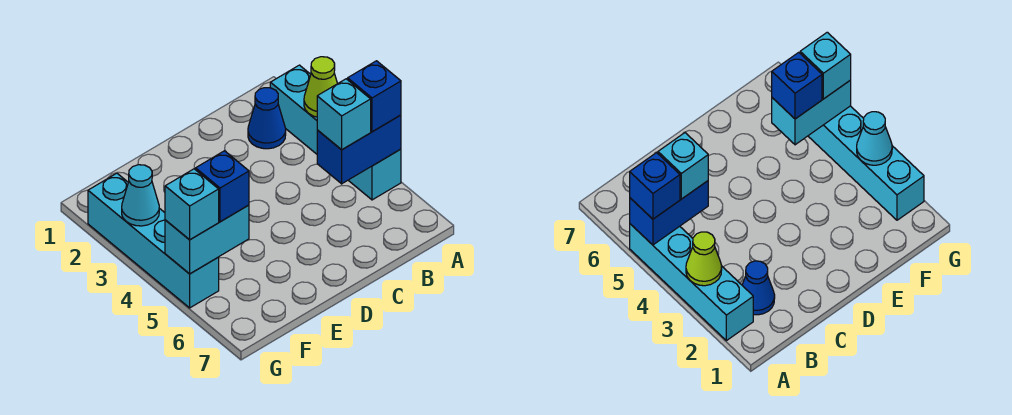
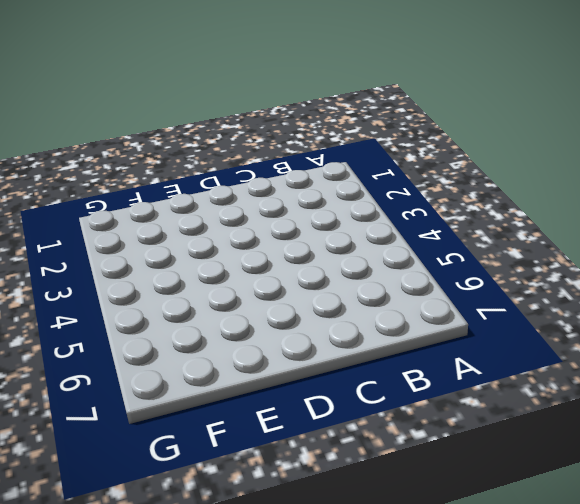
none -> cyan brick A2:A5 level 1
none -> blue cone B2 level 1

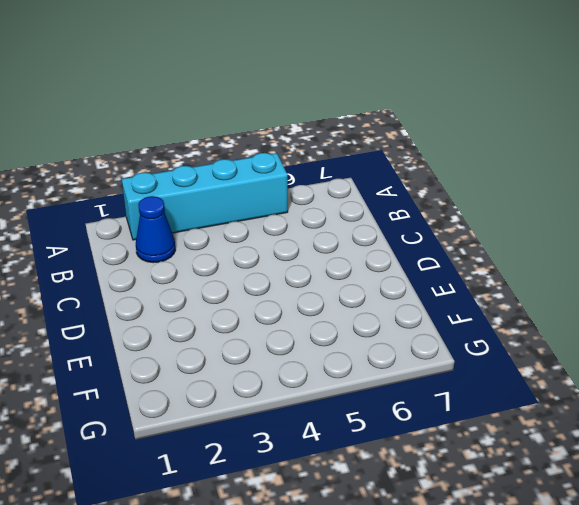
none -> cyan brick G2:G5 level 1
none -> lime cone A3 level 2

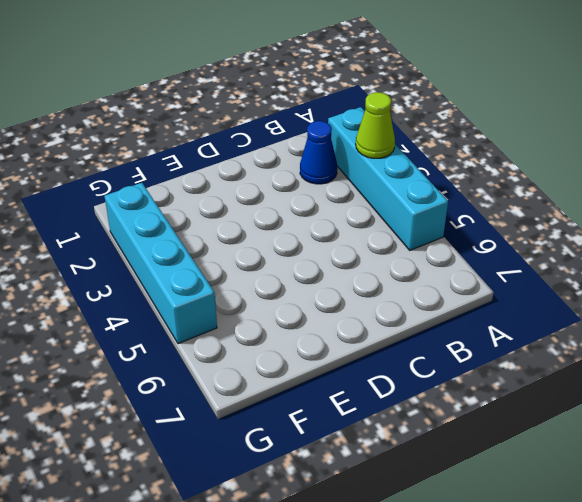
none -> blue brick A5:B5 level 2
none -> cyan brick F5:G5 level 2

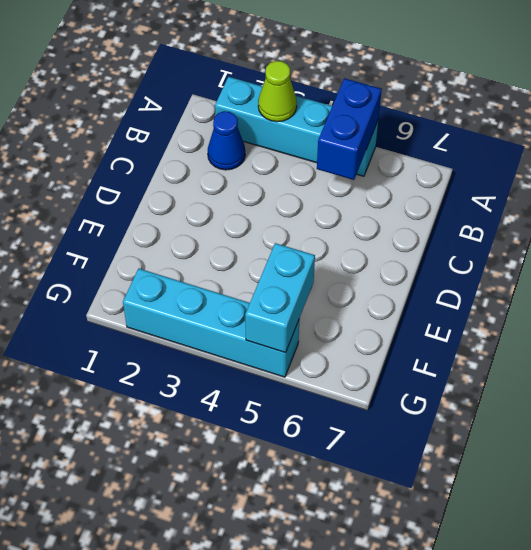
none -> cyan cone G3 level 2
none -> blue brick A5 level 3

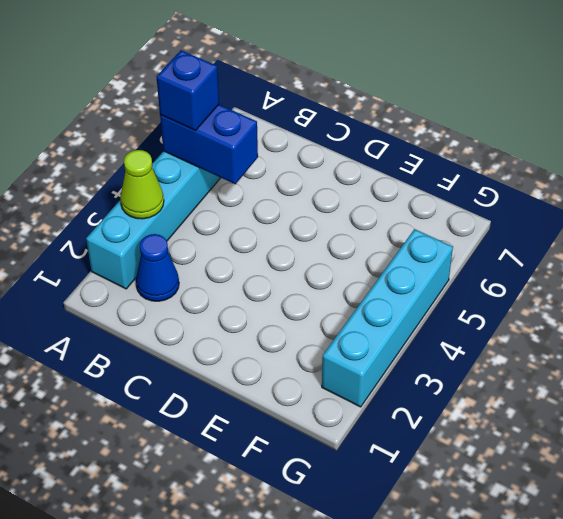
none -> cyan brick F5:G5 level 2
none -> cyan cone G3 level 2

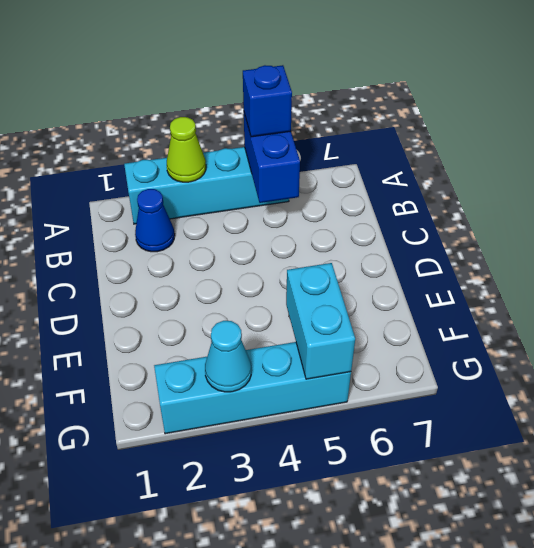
none -> cyan brick B5 level 3
none -> blue brick F5 level 3

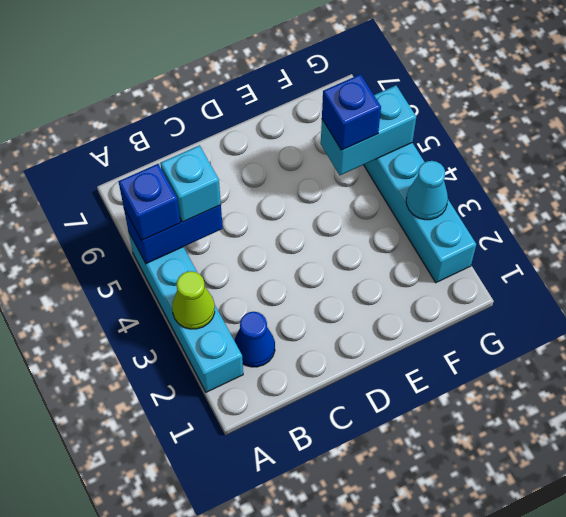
none -> cyan brick G5 level 3

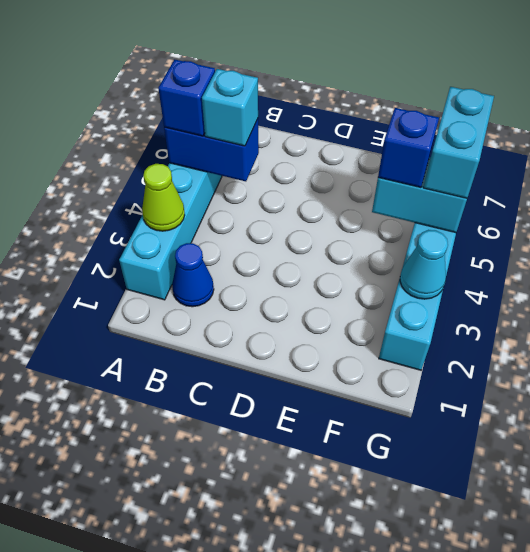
cyan brick G5:G6 level 3 -> cyan brick G5 level 3

